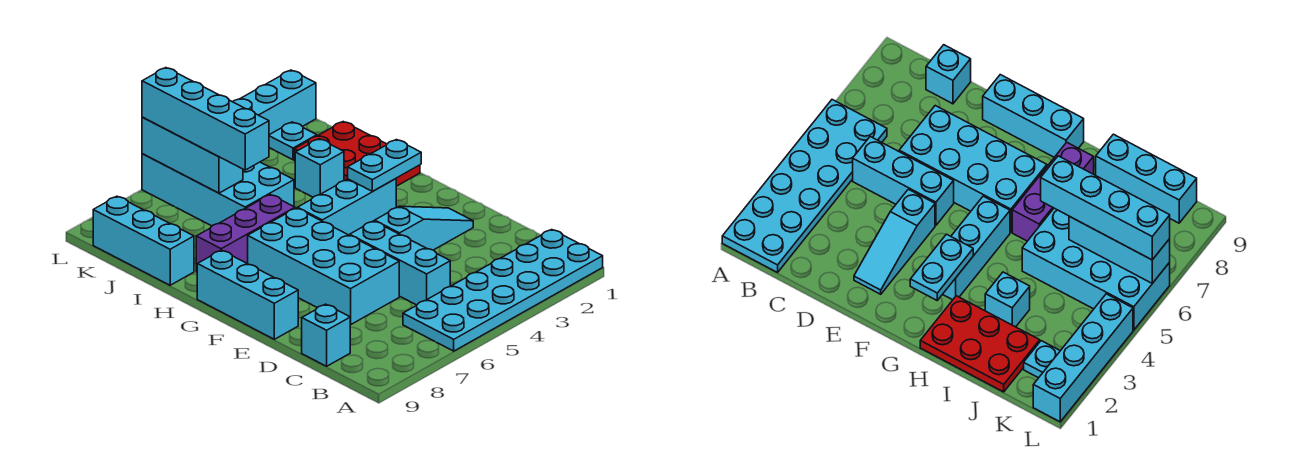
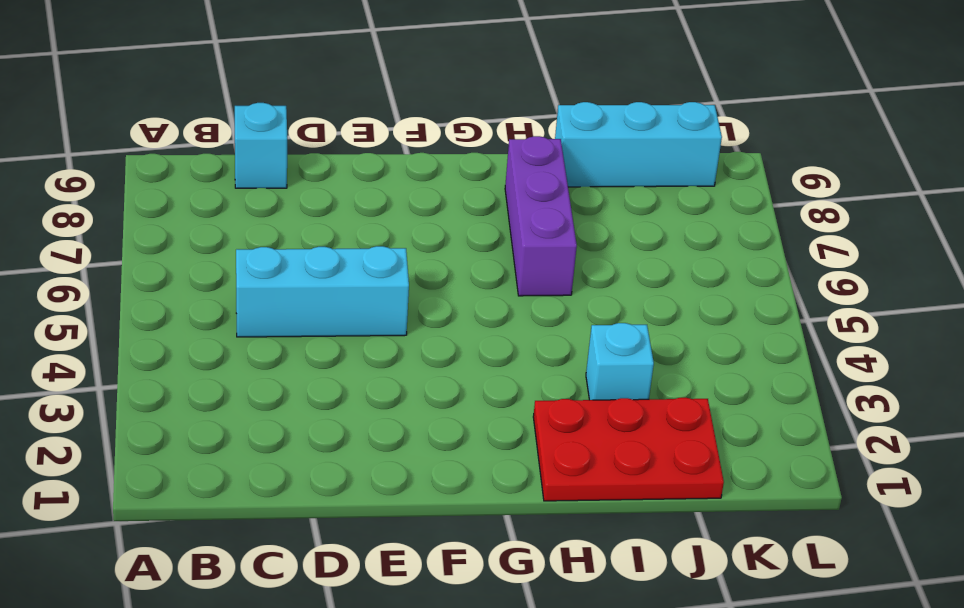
none -> cyan plate A1:B6 level 1
none -> cyan brick D6:G7 level 1
none -> cyan slope E2:E4 level 1 top 4

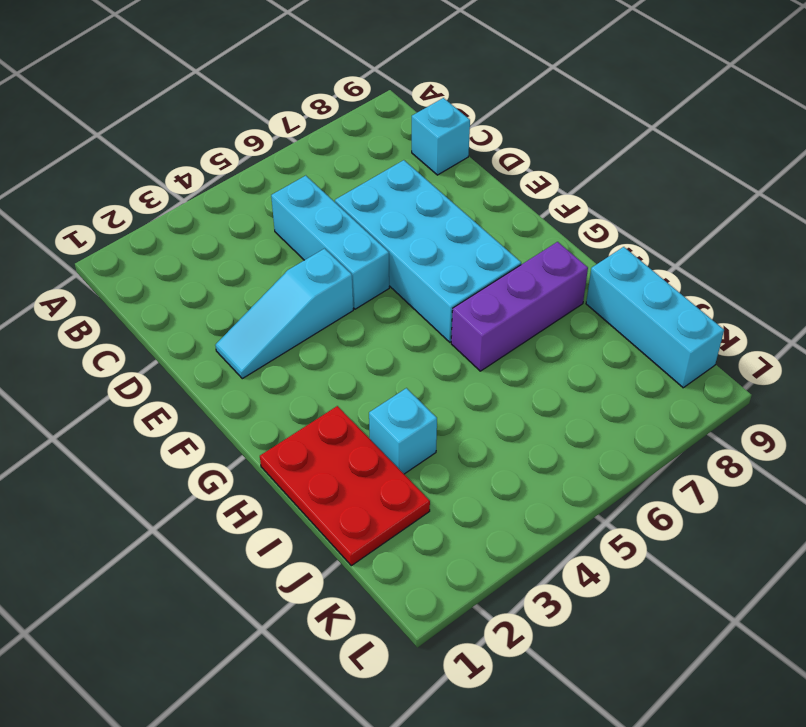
none -> cyan plate A1:B6 level 1
none -> cyan brick E9:G9 level 1
none -> cyan brick G3:G5 level 1

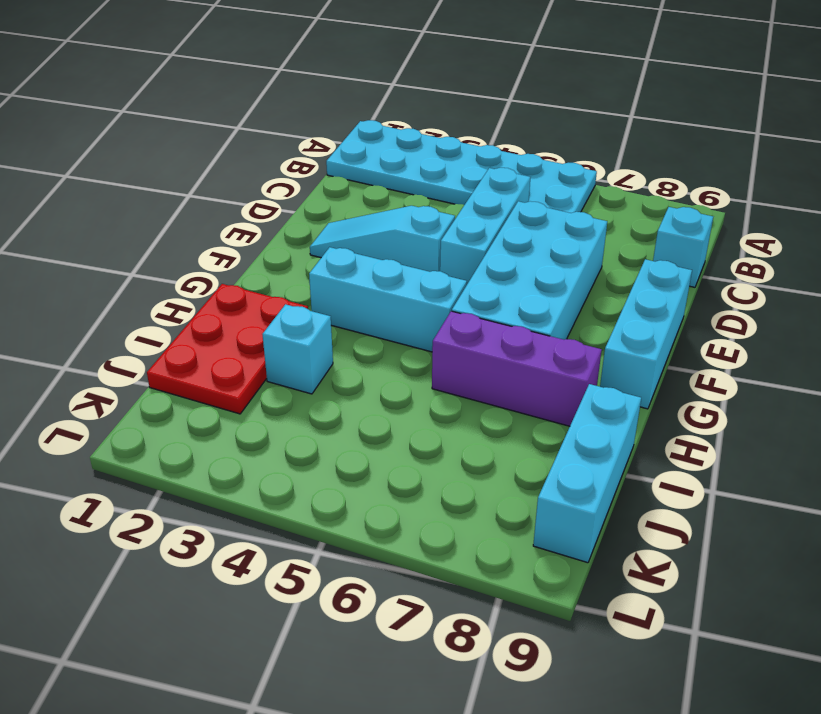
none -> cyan brick I5:L6 level 1
none -> cyan plate K2 level 1
none -> cyan brick L1:L4 level 1

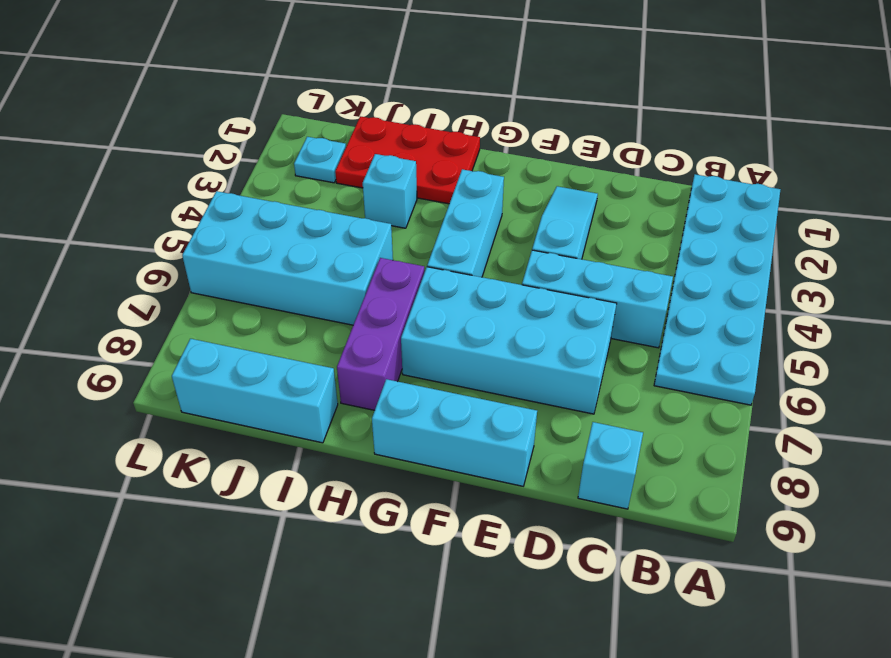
none -> cyan brick L1:L4 level 1
none -> cyan plate G2:G3 level 2
none -> cyan brick J6:L6 level 2

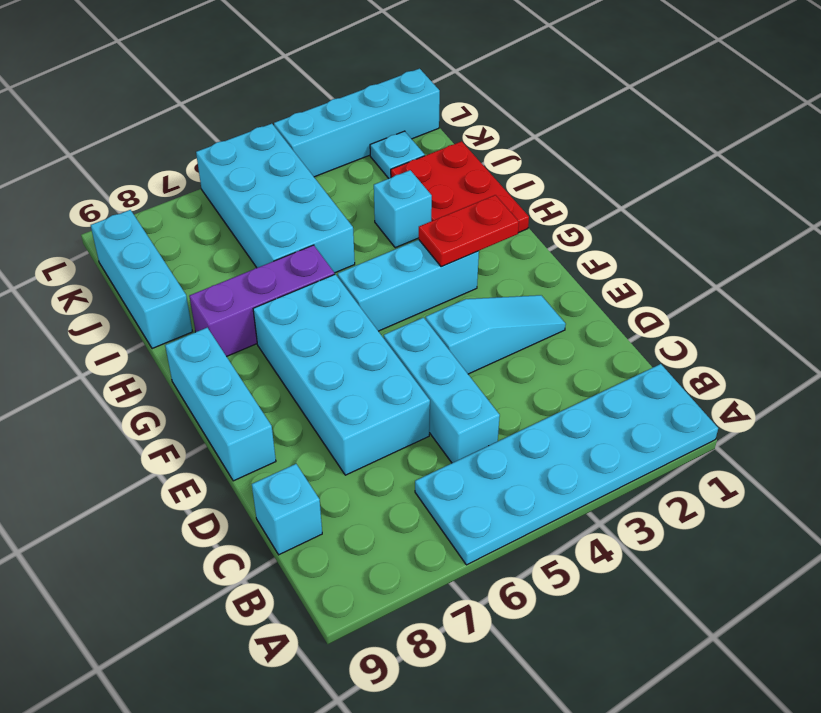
red plate G2:G3 level 2 -> cyan plate G2:G3 level 2
none -> cyan brick J6:L6 level 2
none -> cyan brick I6:L6 level 3

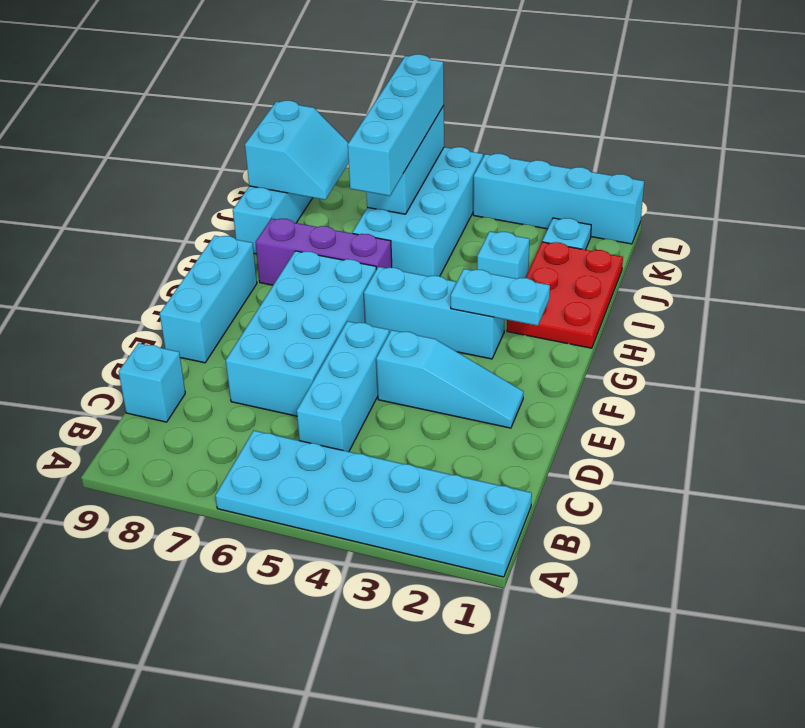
cyan slope J8:K9 level 2 top 9 -> none

